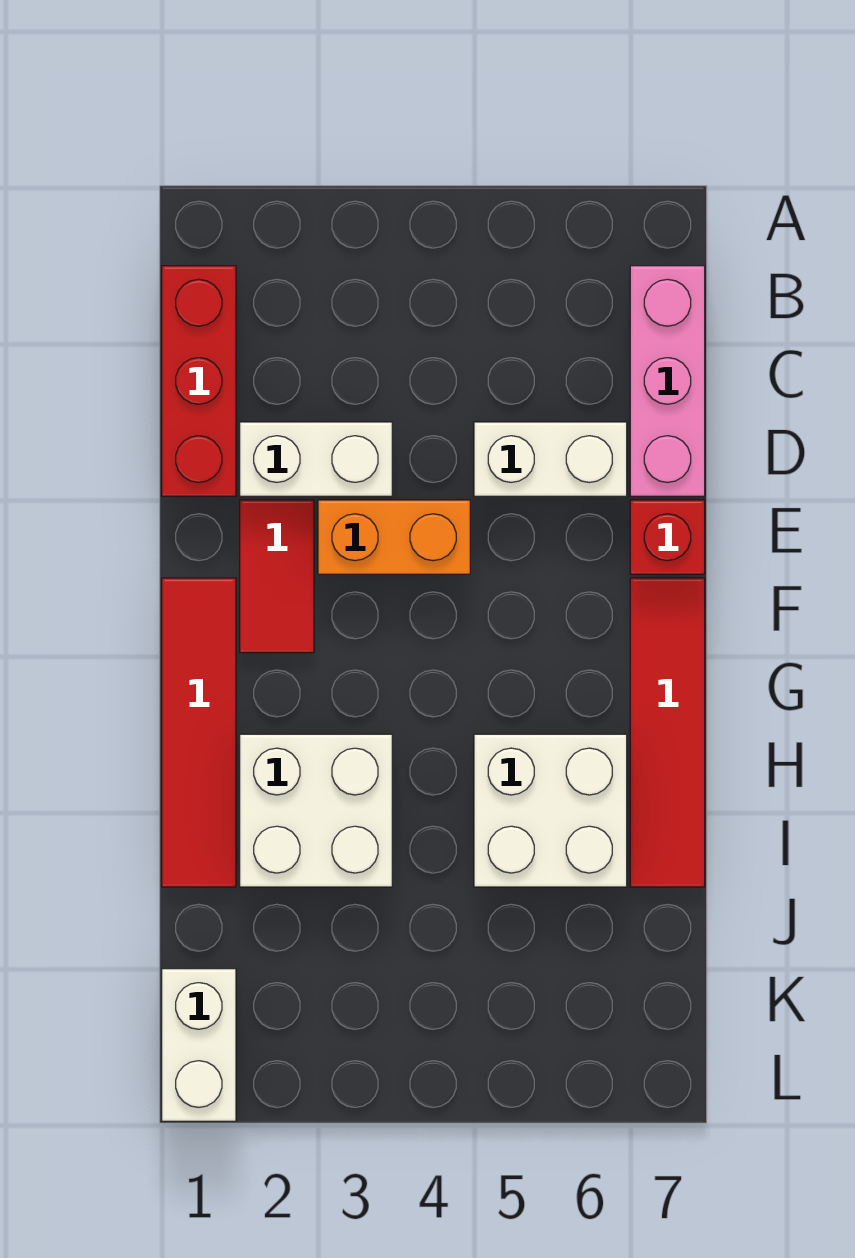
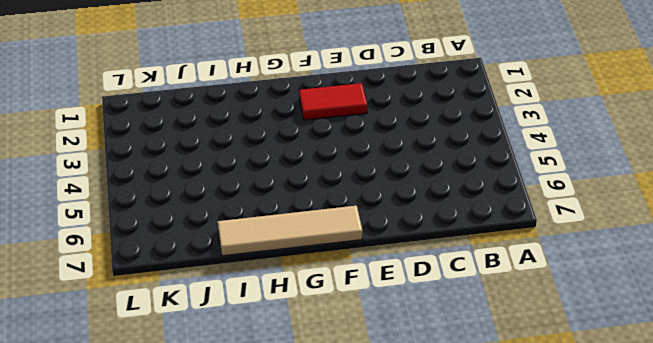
tan tile F7:I7 level 1 -> red tile F7:I7 level 1
none -> red brick B1:D1 level 1
none -> pink brick B7:D7 level 1
none -> white brick D2:D3 level 1

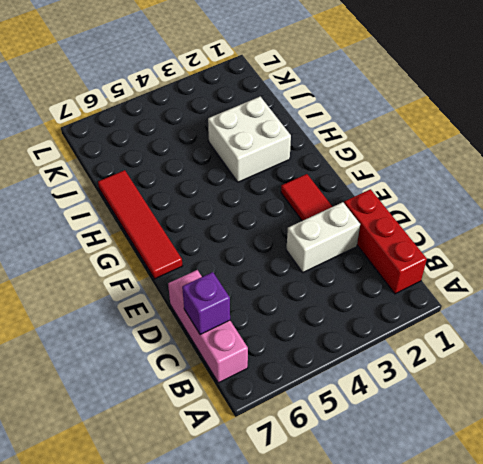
purple brick C7 level 2 -> none
none -> white brick D5:D6 level 1
none -> orange brick E3:E4 level 1
none -> red brick E7 level 1

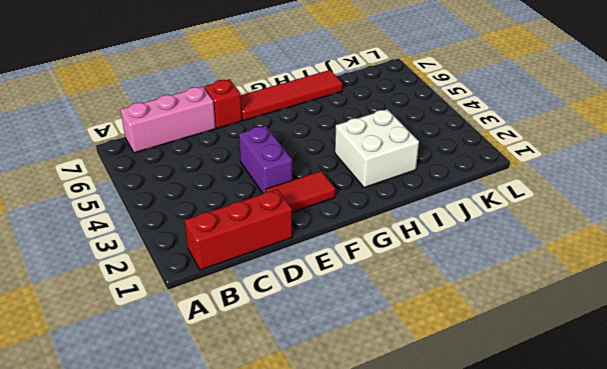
purple brick E3:E4 level 1 -> orange brick E3:E4 level 1
none -> white brick D2:D3 level 1
none -> white brick D5:D6 level 1
none -> red tile F1:I1 level 1

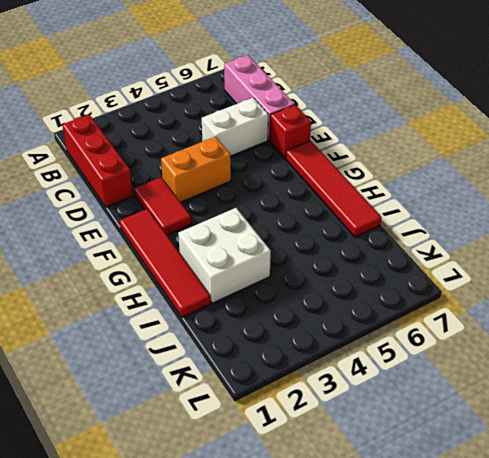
none -> white brick D2:D3 level 1
none -> white brick H5:I6 level 1
none -> white brick K1:L1 level 1

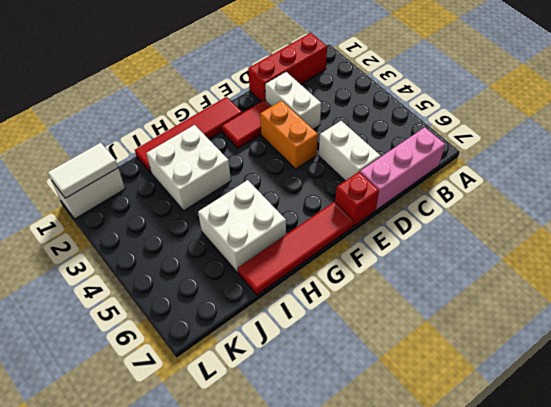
white tile K1:L1 level 2 -> none

